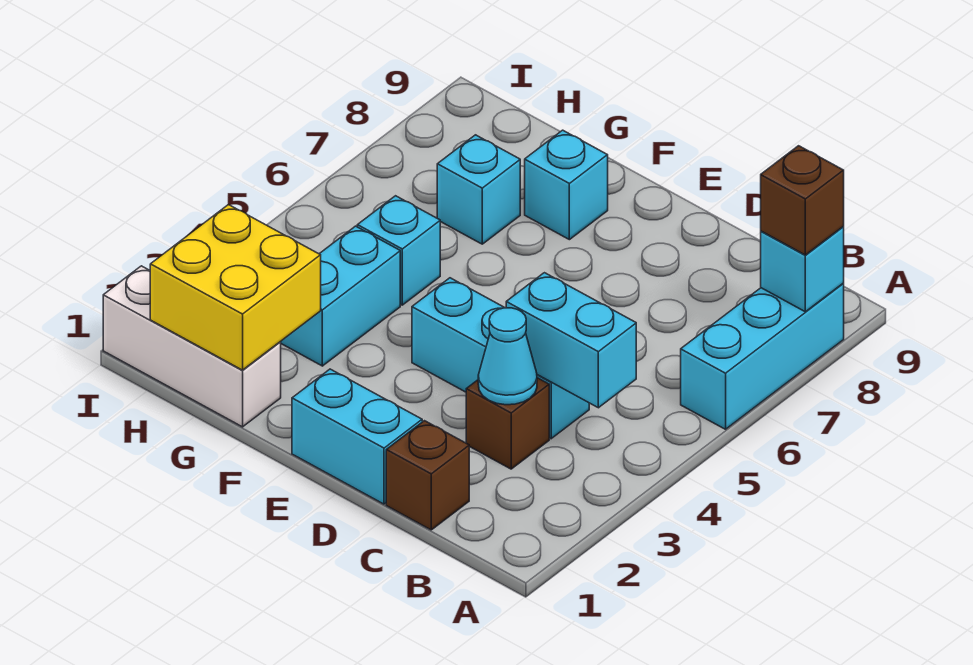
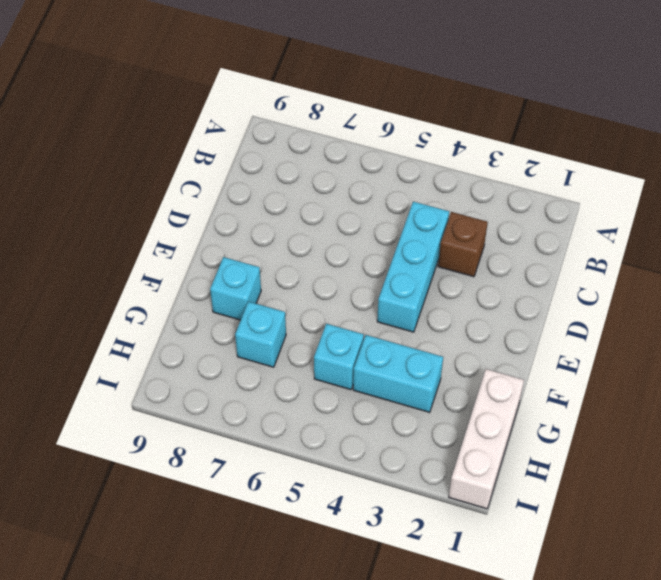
none -> cyan brick A6:A8 level 1
none -> brown brick C1 level 1
none -> cyan brick D1:E1 level 1

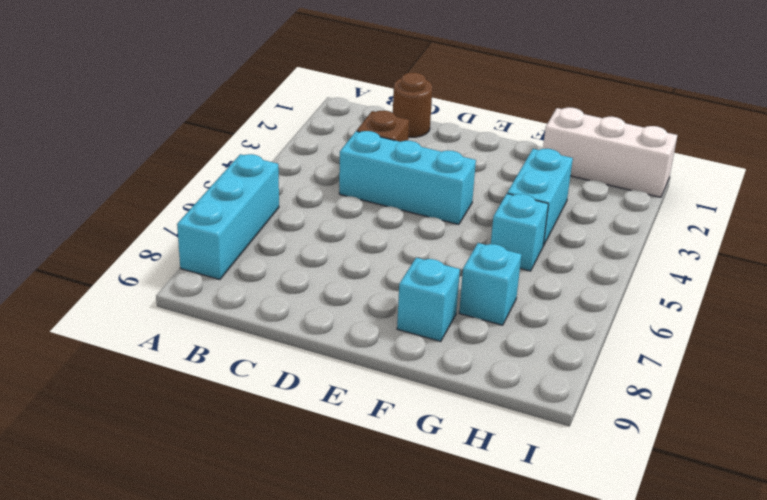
brown round brick C1 level 1 -> brown brick C1 level 1
none -> cyan brick D1:E1 level 1
none -> cyan brick A8 level 2
none -> cyan brick B4:C4 level 2

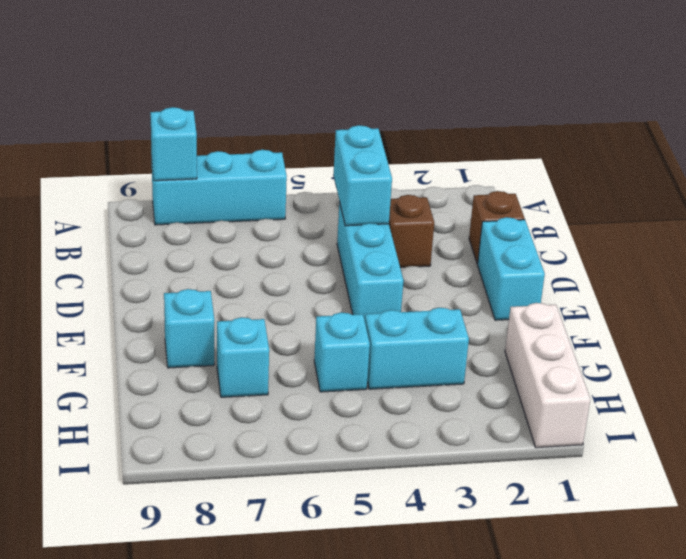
none -> cyan cone C3 level 2
none -> yellow brick G1:H2 level 2
none -> brown brick A8 level 3

